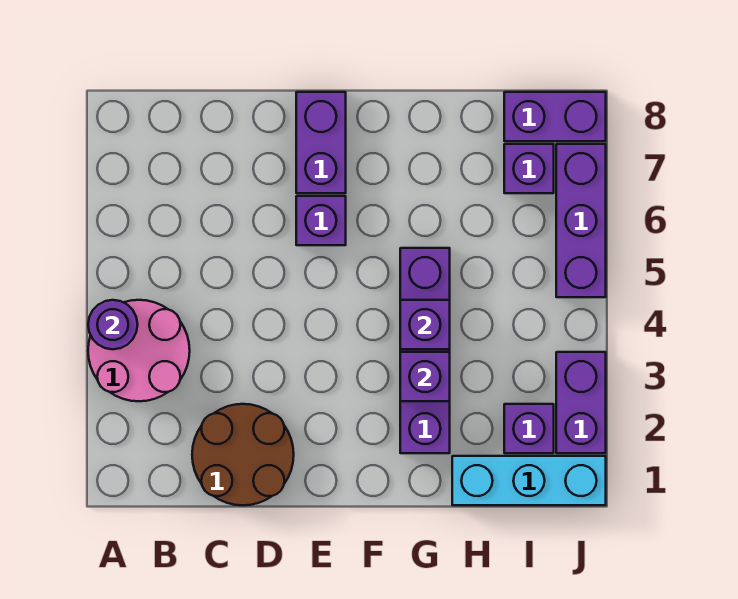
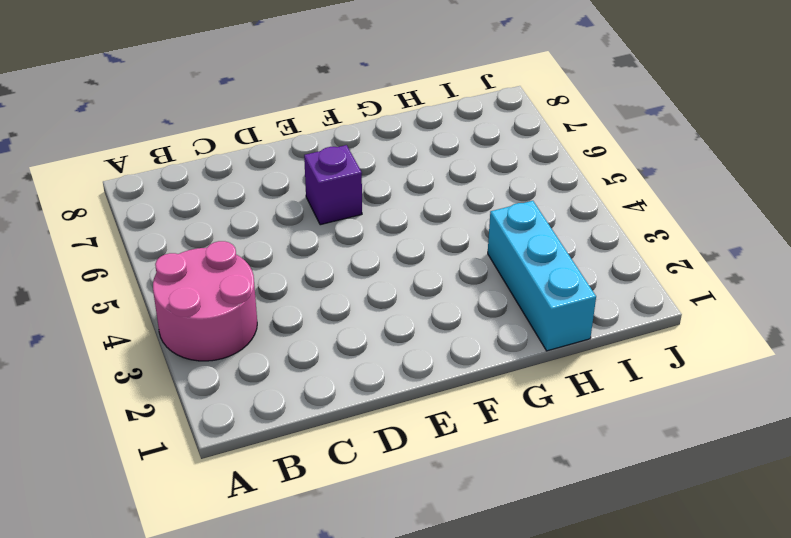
cyan brick H1:H3 level 1 -> cyan brick H1:J1 level 1
none -> brown round brick C1:D2 level 1
none -> purple brick E7:E8 level 1
none -> purple brick G2:G5 level 1

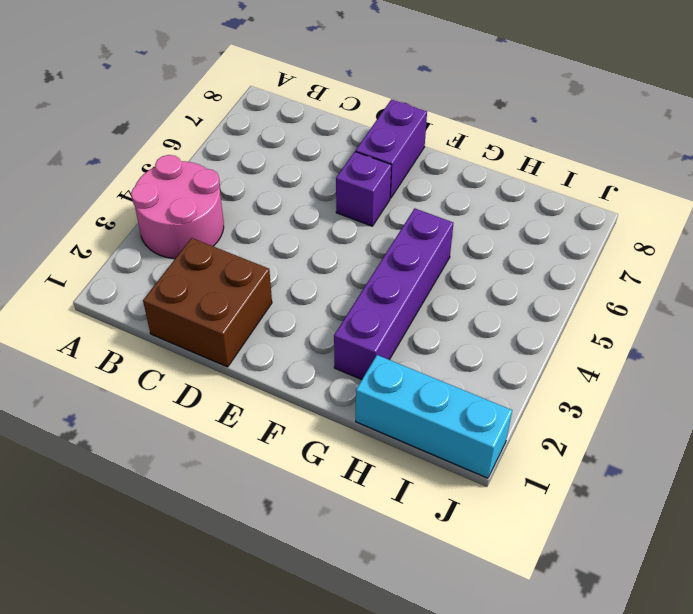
brown brick C1:D2 level 1 -> brown round brick C1:D2 level 1
none -> purple brick I2 level 1
none -> purple brick I7 level 1
none -> purple brick I8:J8 level 1

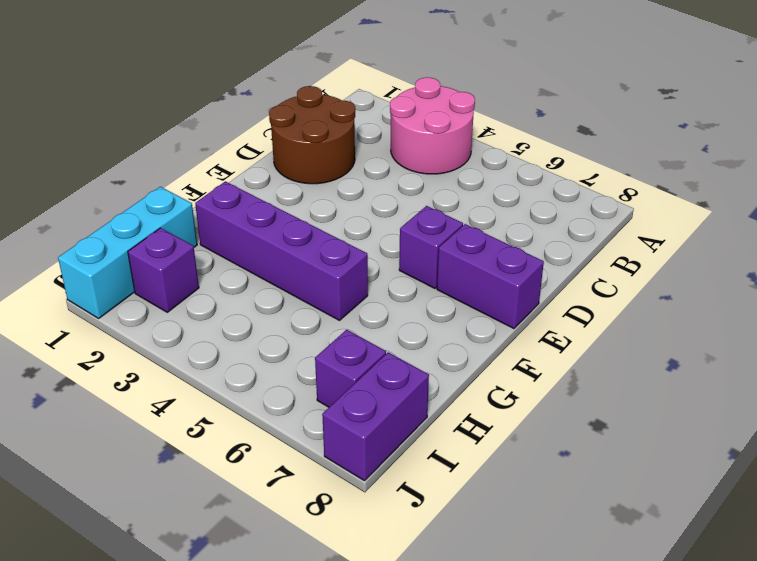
none -> purple brick J2:J3 level 1
none -> purple brick J5:J7 level 1
none -> purple round brick A4 level 2

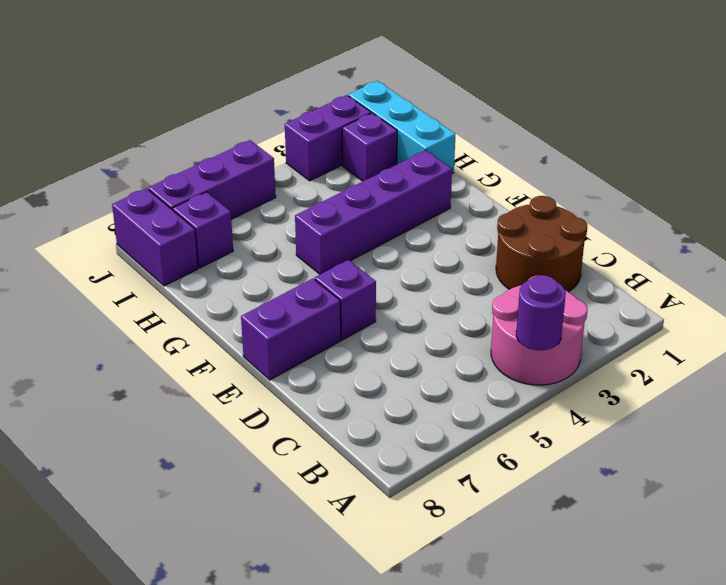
none -> purple brick G3 level 2
none -> purple brick G4 level 2

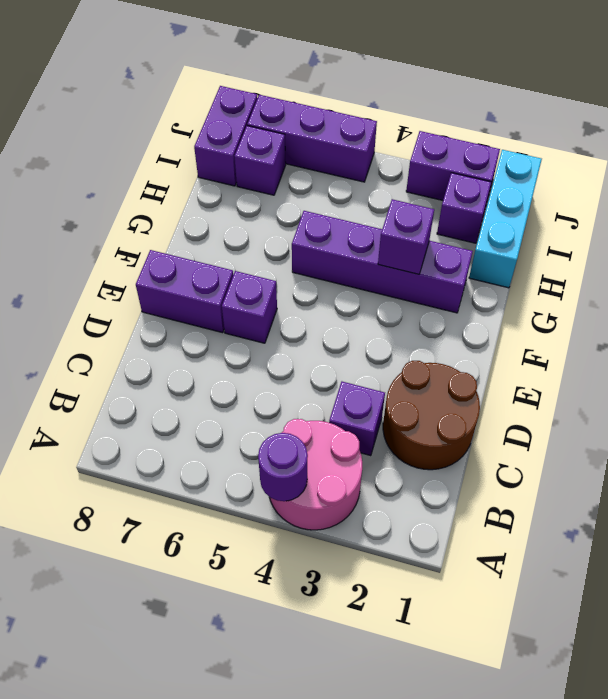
purple brick C3 level 1 -> purple brick G4 level 2

